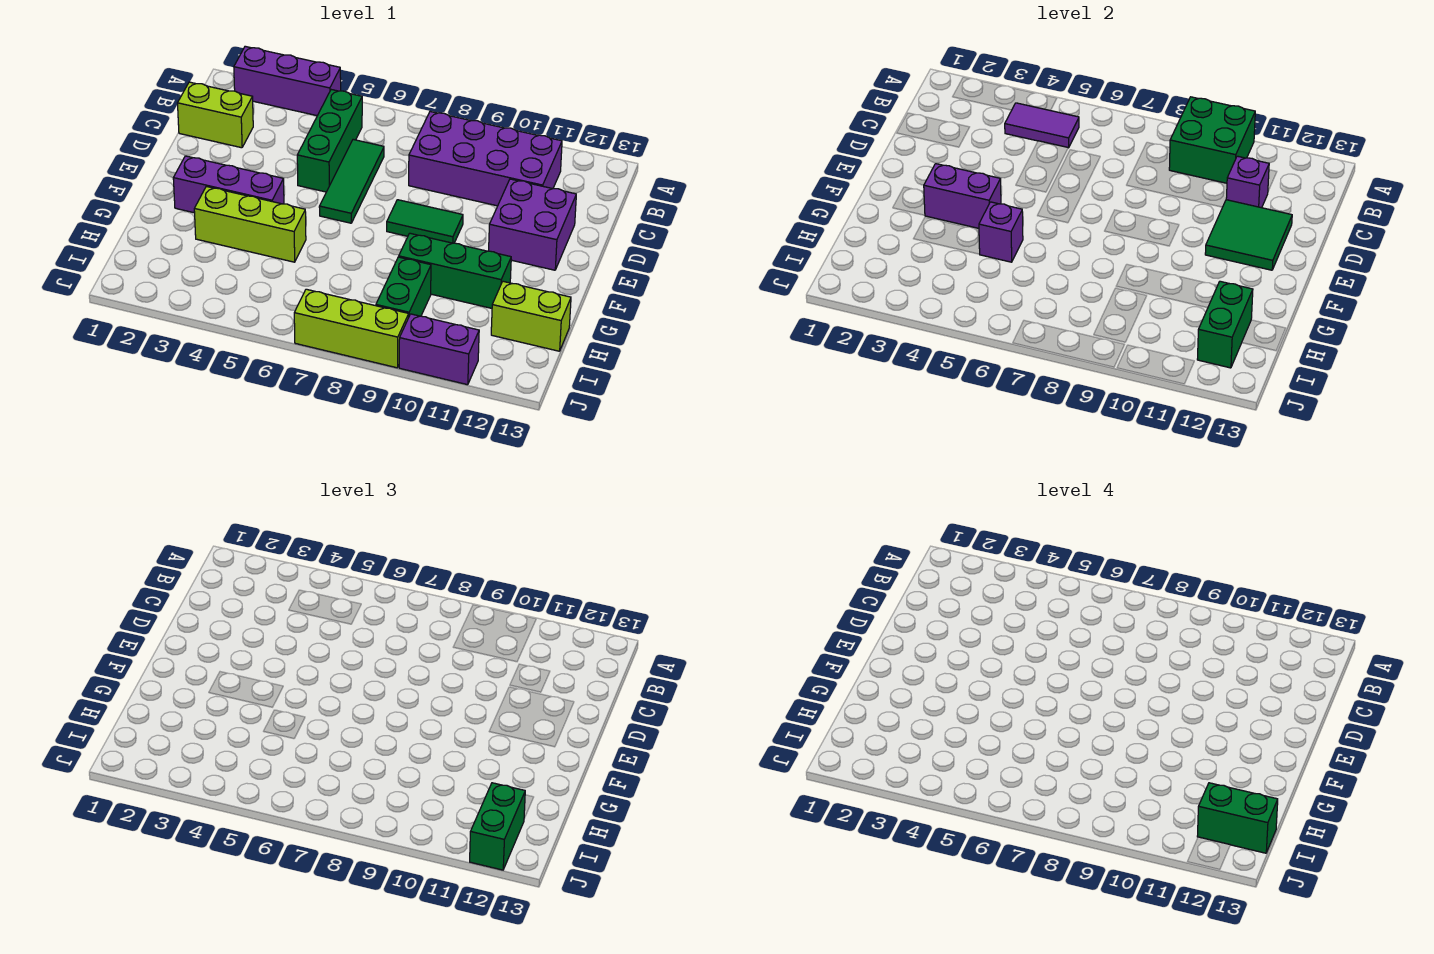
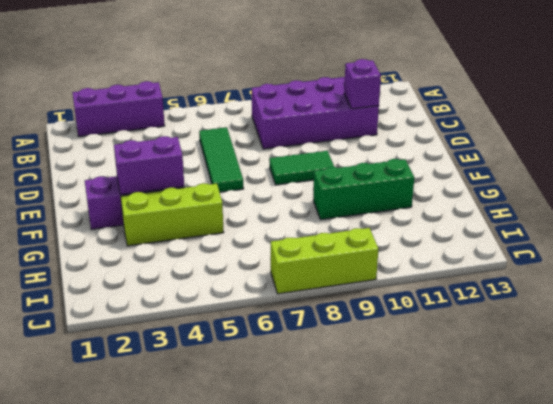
none -> green brick B5:D5 level 1
none -> lime brick C1:C2 level 1
none -> purple brick D11:E12 level 1

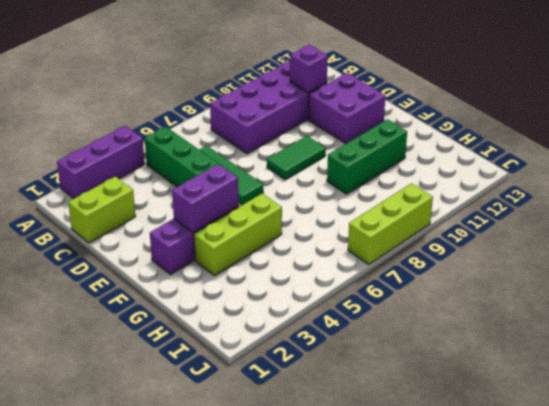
none -> green brick H9:I9 level 1
none -> lime brick H12:H13 level 1
none -> purple brick J10:J11 level 1

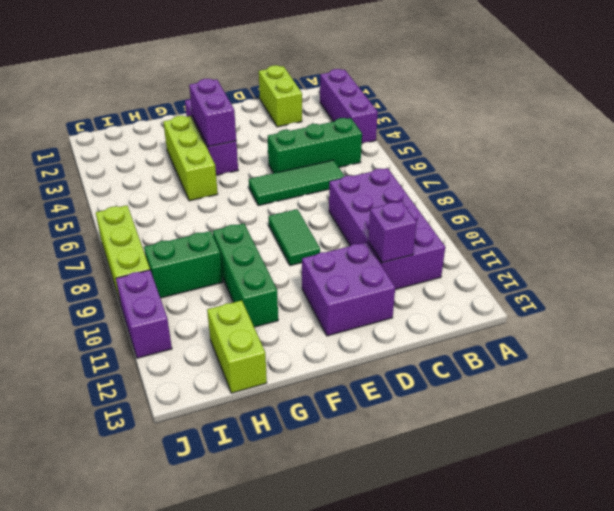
none -> green brick A9:B10 level 2
none -> purple tile B4:B5 level 2
none -> green tile D11:E12 level 2

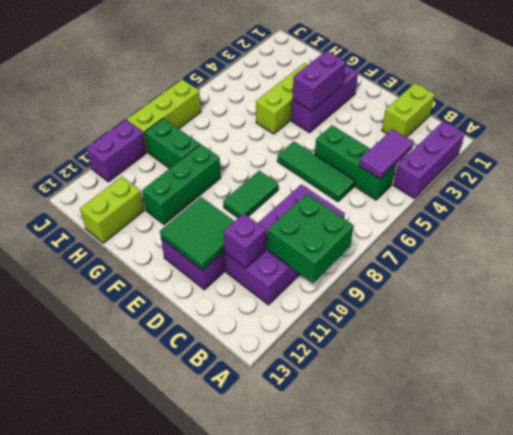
none -> purple brick G5 level 2
none -> green brick H12:I12 level 2
none -> green brick I12:J12 level 3

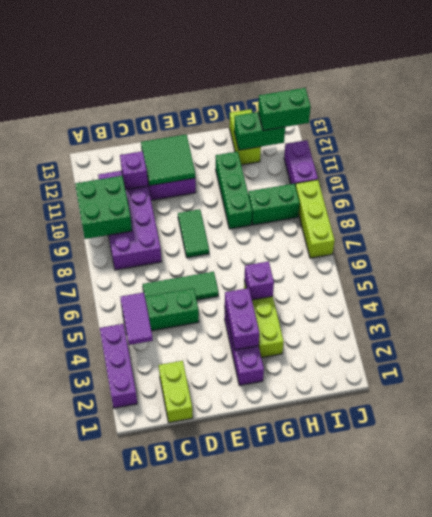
none -> green brick I12:I13 level 4

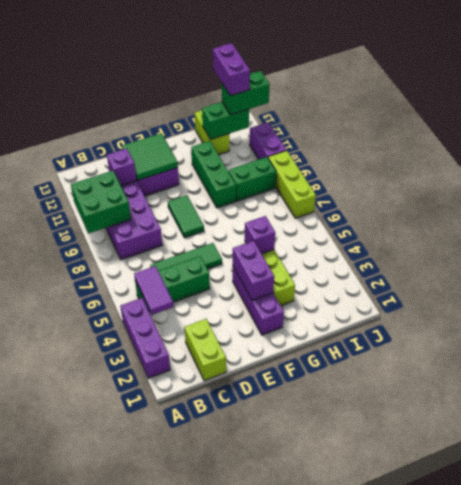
purple brick I12:I13 level 4 -> green brick I12:I13 level 4

